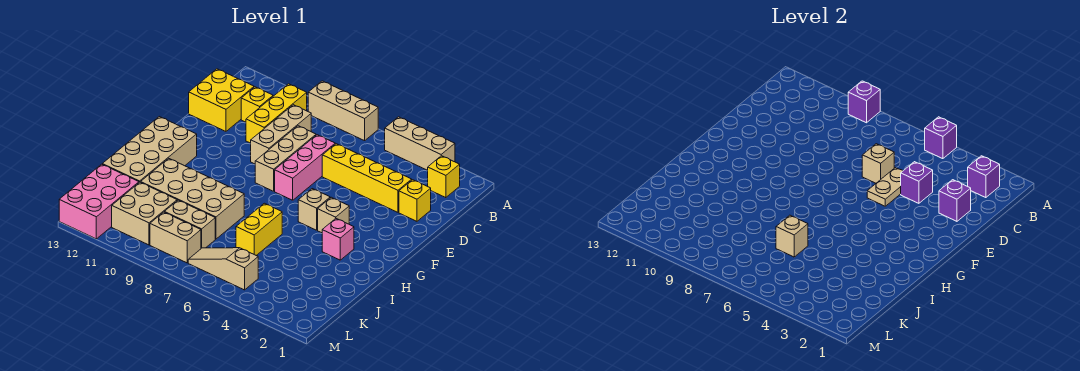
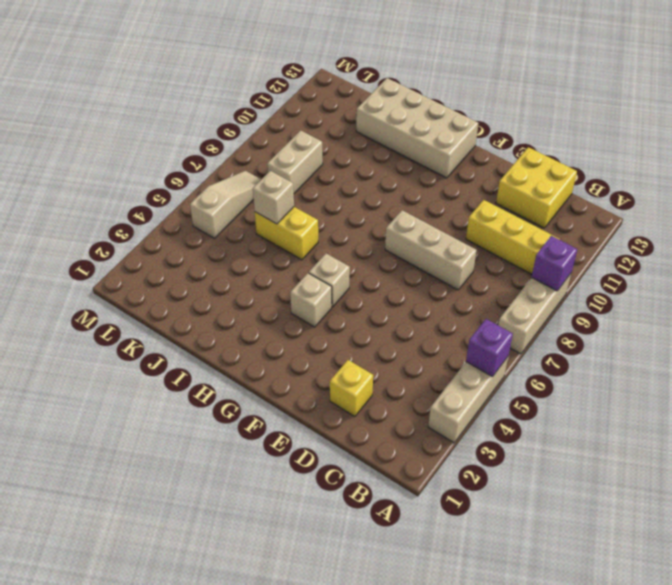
none -> yellow brick B2 level 1
none -> tan brick C9:E9 level 1
none -> yellow brick C11 level 1
none -> yellow brick D3:D6 level 1

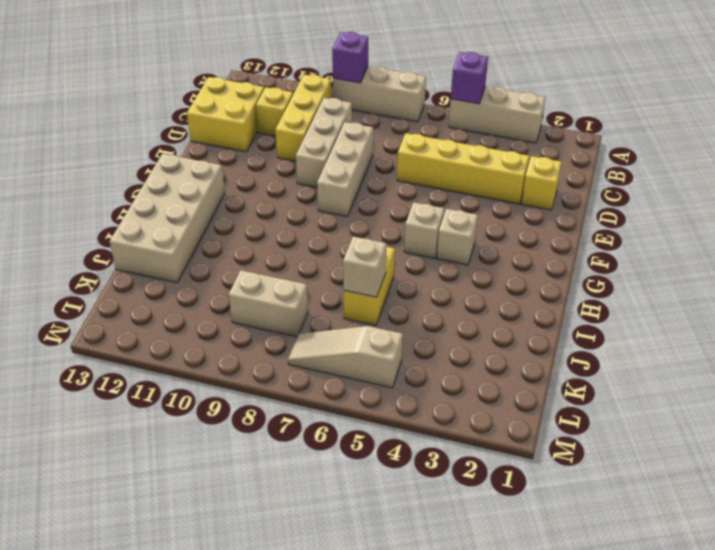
none -> yellow brick B2 level 1
none -> pink brick D7:F7 level 1
none -> pink brick H3 level 1
none -> tan brick I8:J11 level 1

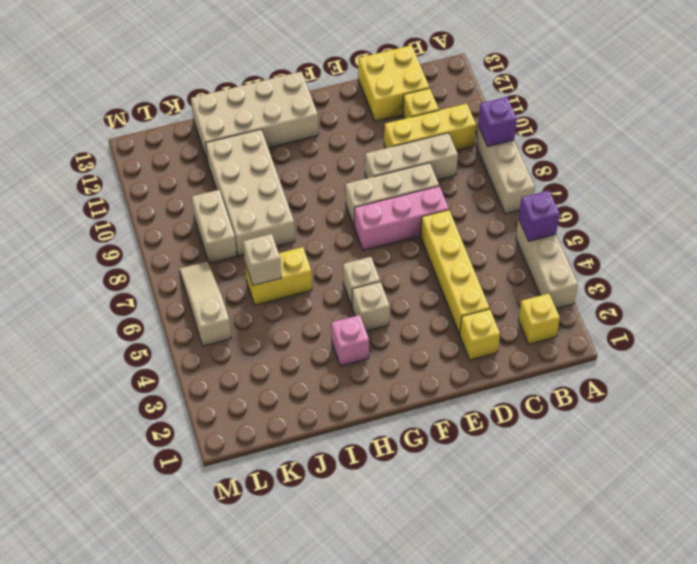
none -> tan brick K10:L11 level 1
none -> pink brick K12:M13 level 1
none -> tan brick L8:L9 level 1
none -> purple brick B2 level 2

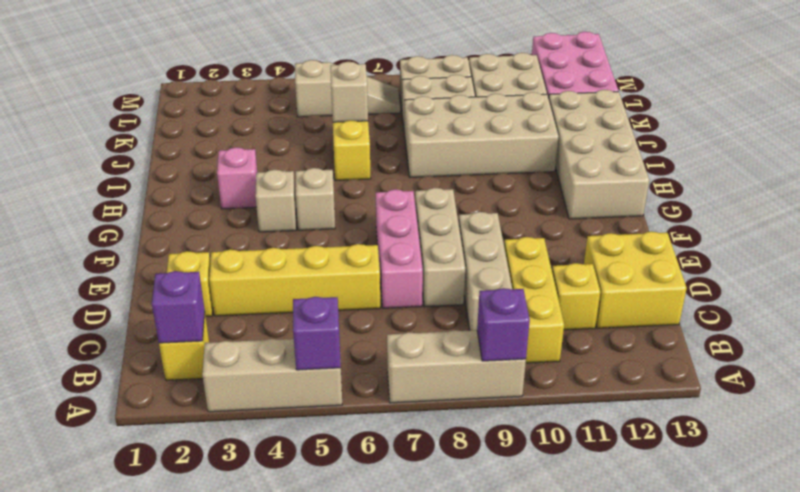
none -> purple brick D2 level 2
none -> purple brick D4 level 2
none -> tan plate D5:E5 level 2
none -> tan brick D6 level 2

